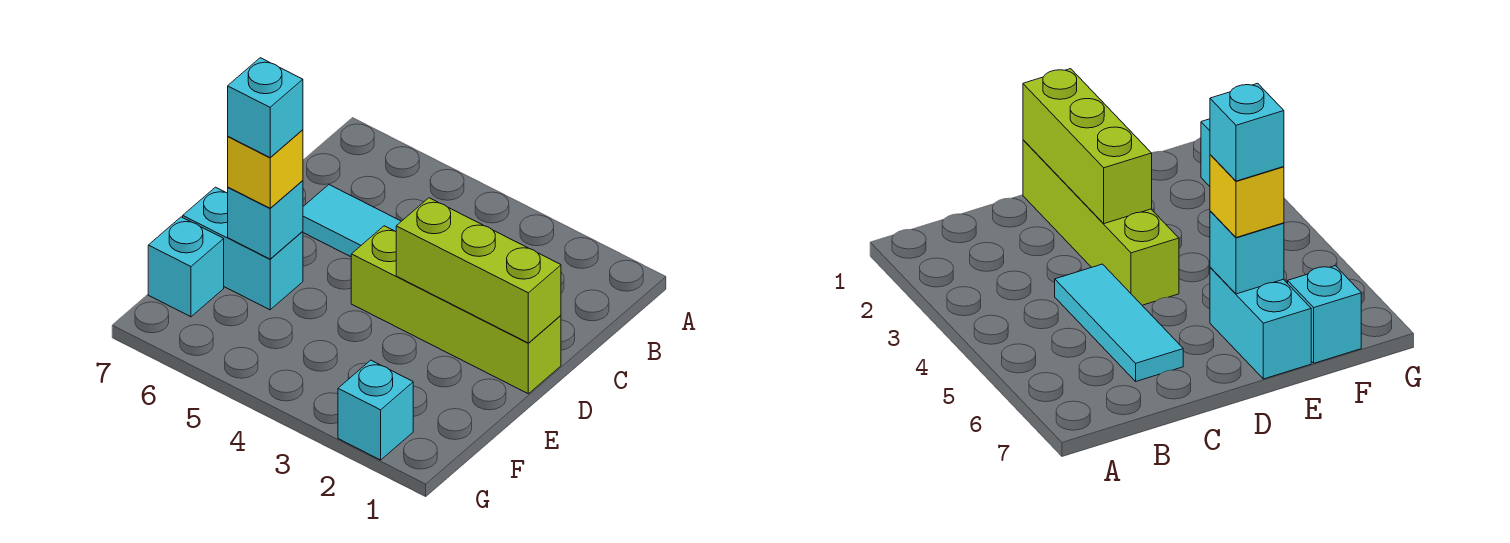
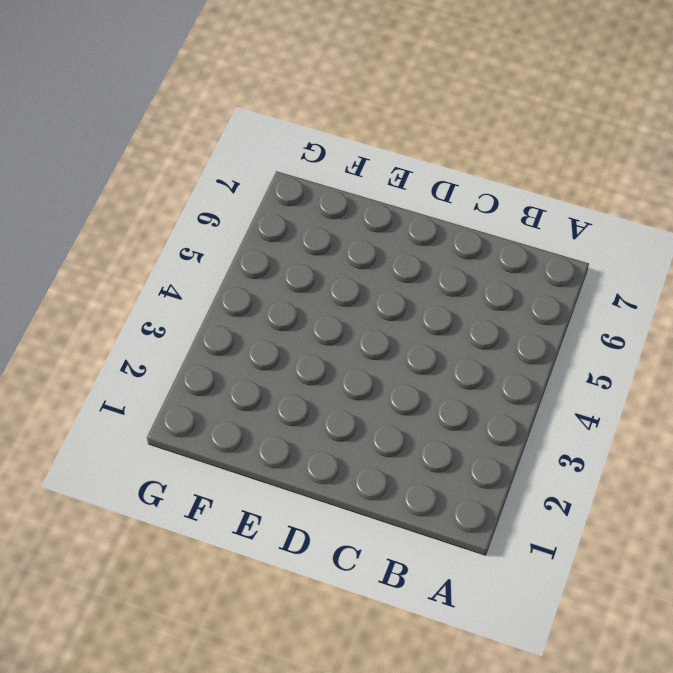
none -> cyan tile C4:C6 level 1
none -> lime brick D1:D4 level 1

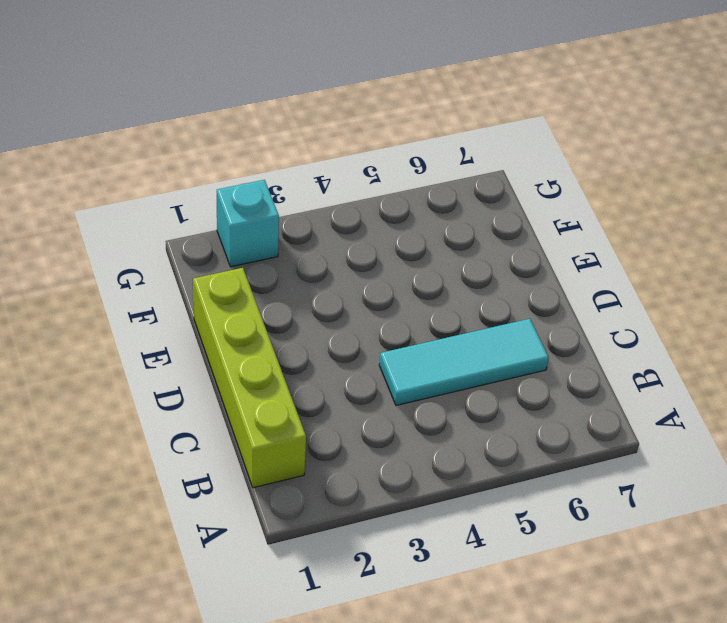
lime brick B1:E1 level 1 -> lime brick D1:D4 level 1
none -> cyan brick E6:E7 level 1
none -> cyan brick F7 level 1

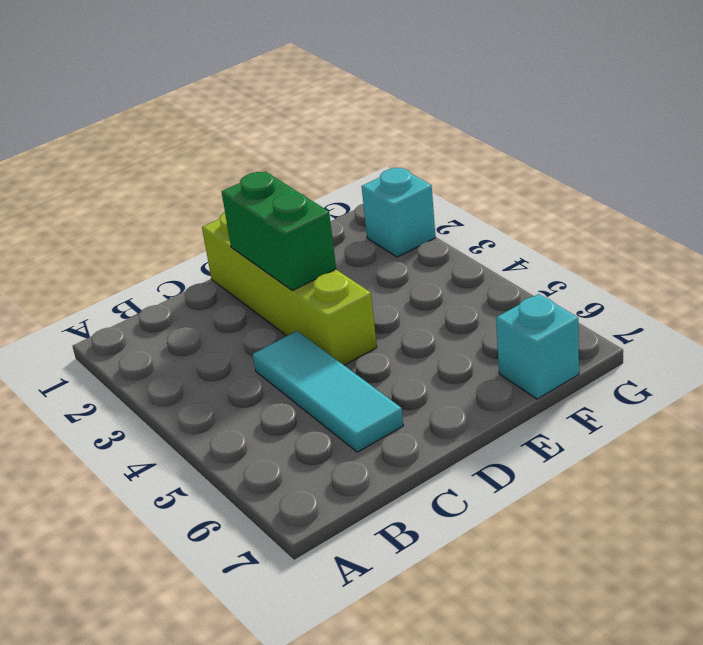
green brick D2:D3 level 2 -> lime brick D1:D3 level 2
none -> cyan brick E6:E7 level 1
none -> cyan brick E6 level 2

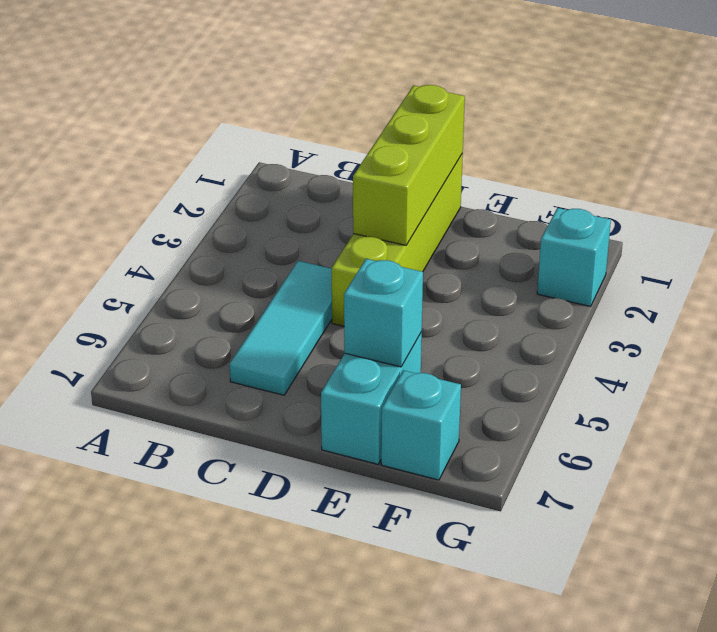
none -> yellow brick E6 level 3
none -> cyan brick E6 level 4

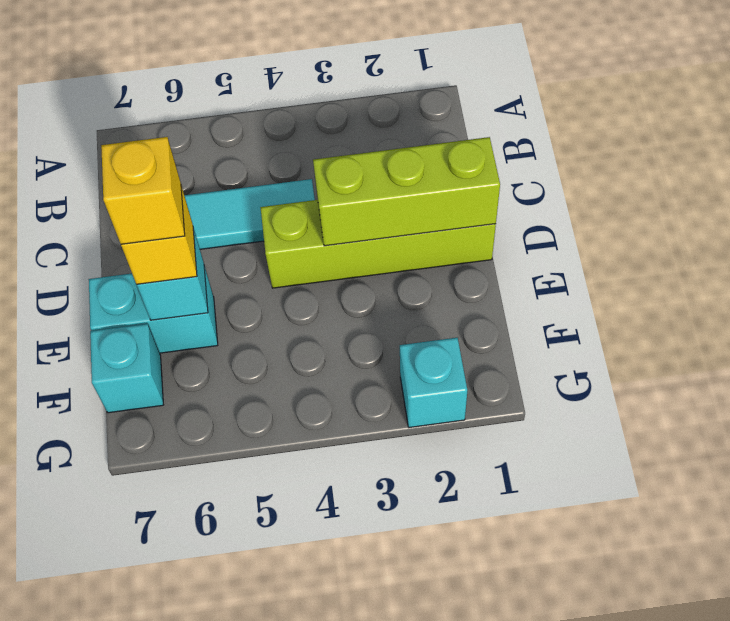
yellow brick E6 level 4 -> cyan brick E6 level 4

